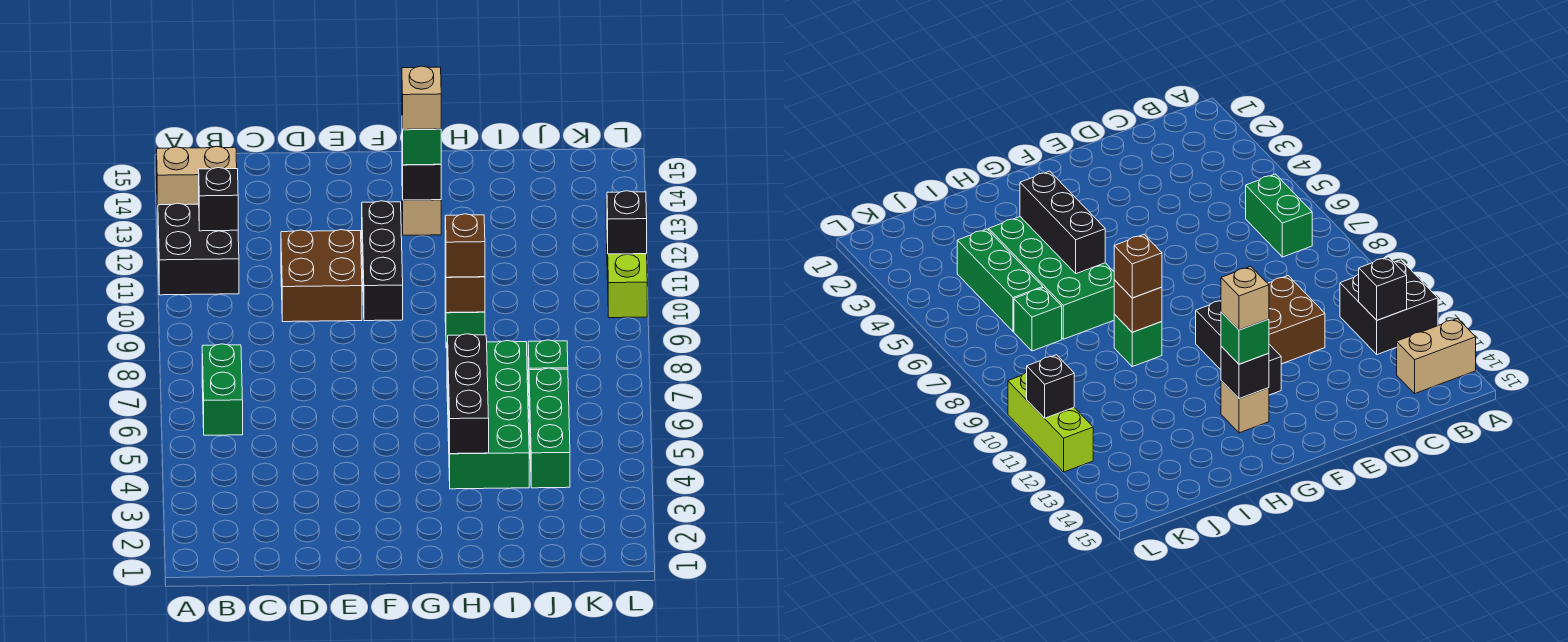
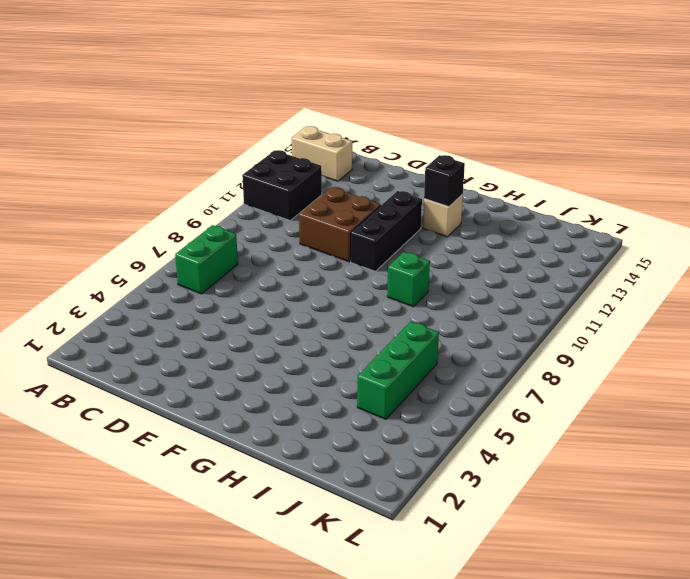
none -> green brick H4:I7 level 1
none -> green brick J7 level 1
none -> lime brick L10:L12 level 1

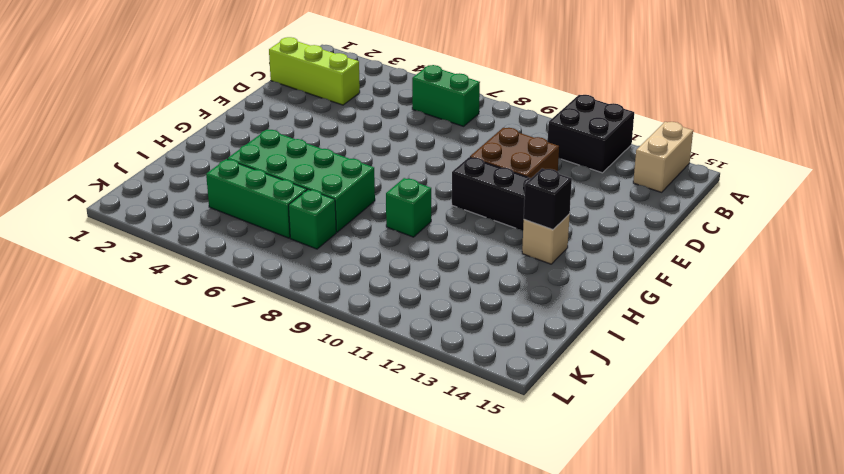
lime brick C1:C3 level 1 -> lime brick L10:L12 level 1
none -> black brick B12 level 2
none -> black brick H4:H6 level 2
none -> brown brick H9 level 2

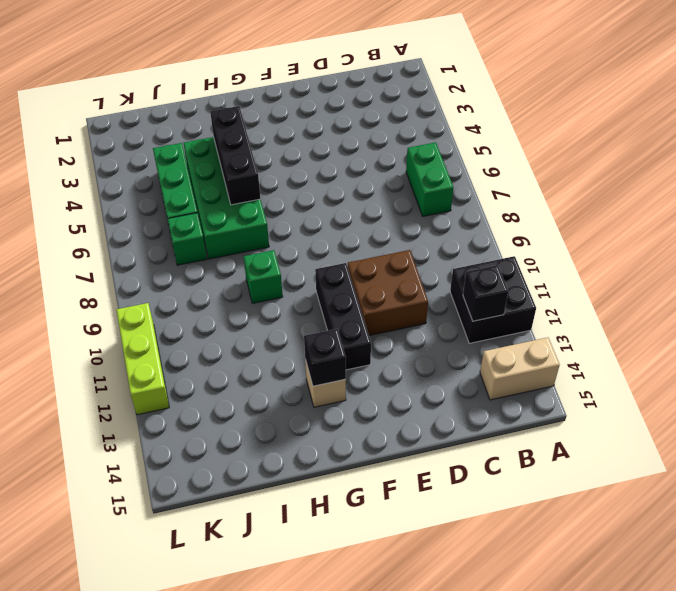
none -> brown brick H9 level 2
none -> black brick L11 level 2
none -> green brick G13 level 3

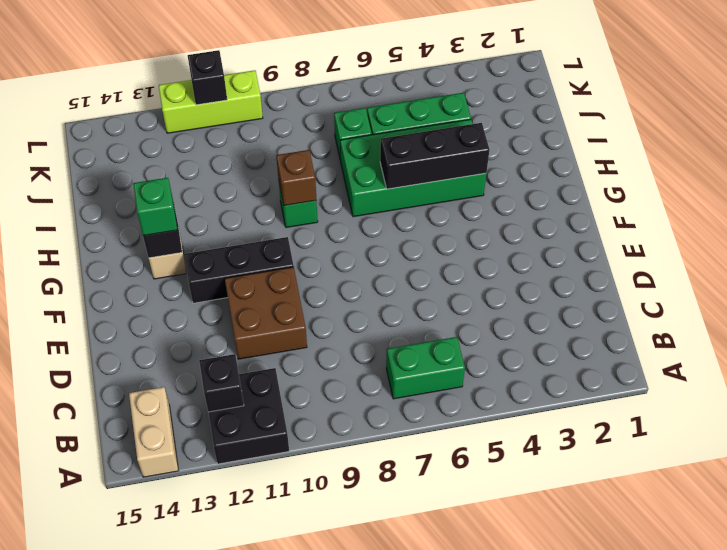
none -> brown brick H9 level 3
none -> tan brick G13 level 4

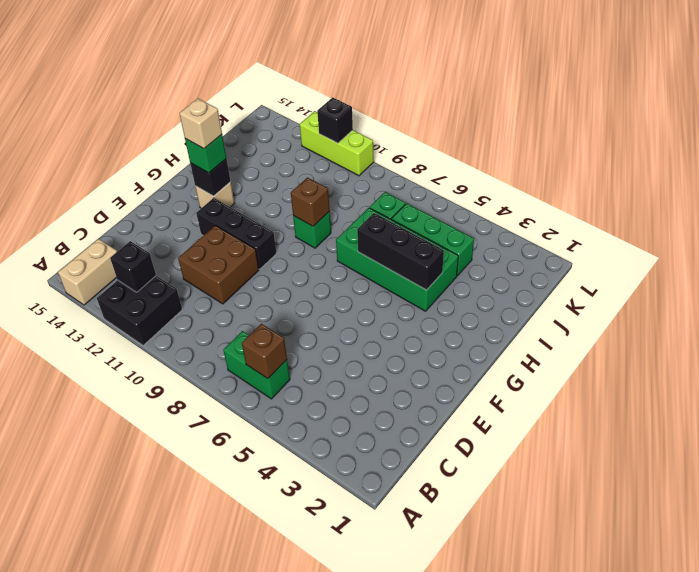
brown brick B6 level 2 -> brown brick H9 level 3

